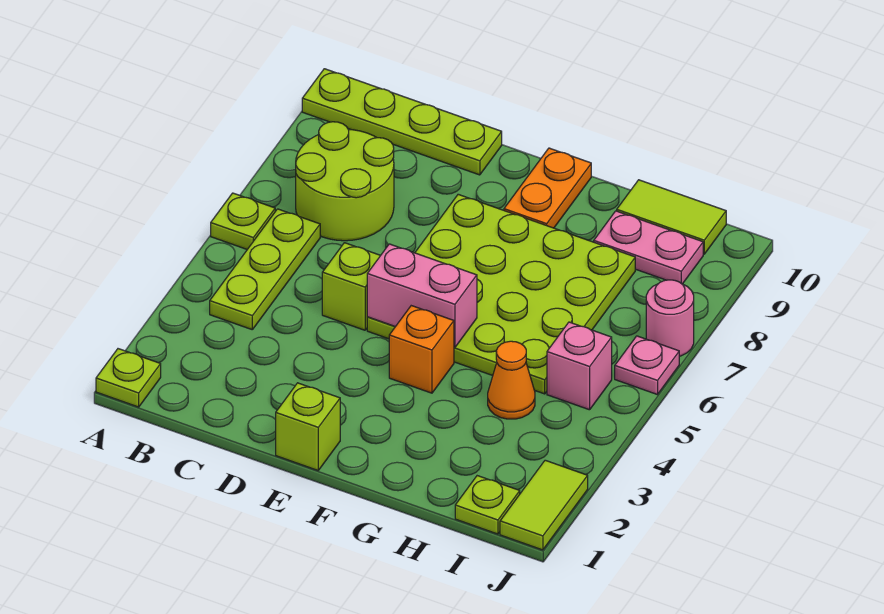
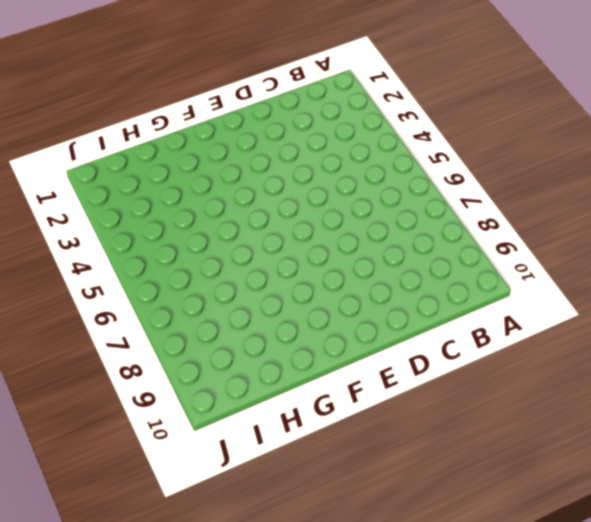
none -> lime plate A1 level 1
none -> lime plate A6 level 1
none -> lime plate A10:D10 level 1

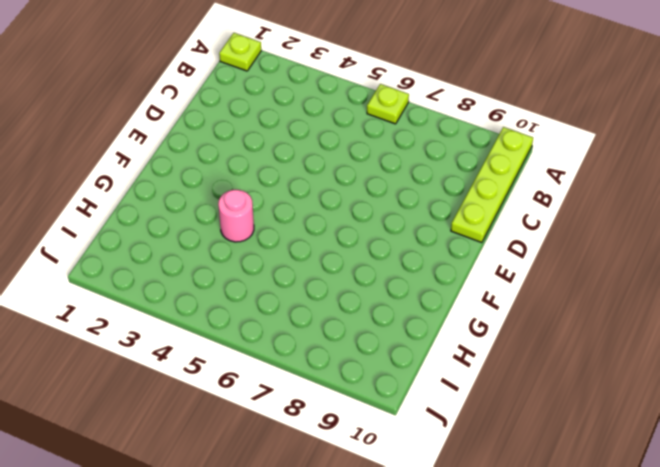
pink round brick G4 level 1 -> pink round brick J7 level 1
none -> lime plate B4:B6 level 1
none -> lime round brick B7:C8 level 1
none -> lime brick D5 level 1

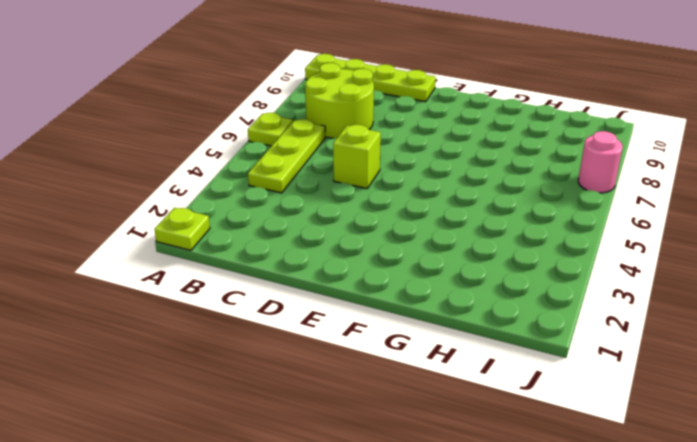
none -> lime brick E1 level 1
none -> lime plate E5:H8 level 1
none -> orange brick F4 level 1

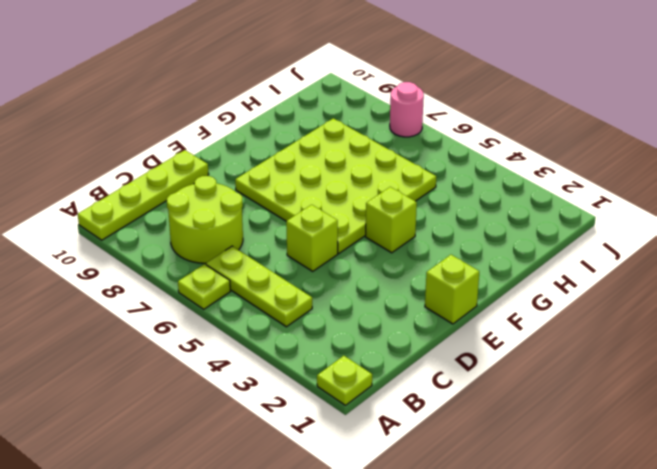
lime brick F4 level 1 -> orange brick F4 level 1
none -> orange plate F9:F10 level 1
none -> orange cone H4 level 1
none -> pink plate H9:I9 level 1

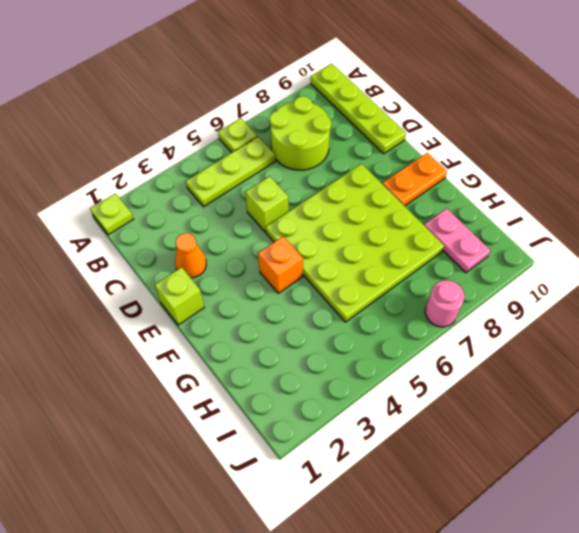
orange cone D2 level 1 -> orange cone H4 level 1
none -> lime tile H10:I10 level 1
none -> lime plate I1 level 1
none -> pink brick I5 level 1

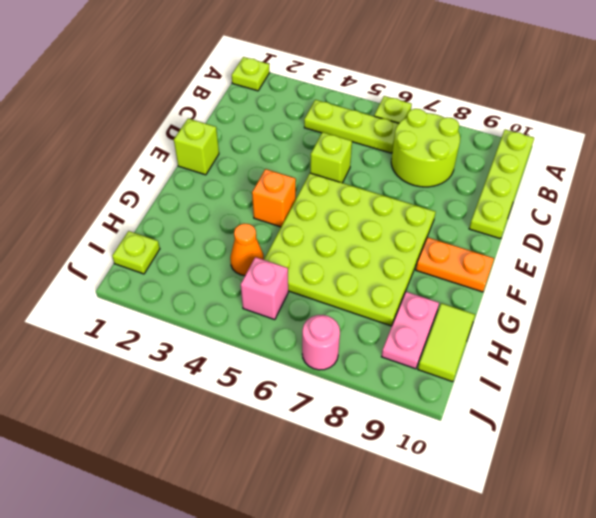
none -> lime tile J1:J2 level 1
none -> pink plate J6 level 1
none -> pink brick E5:F5 level 2

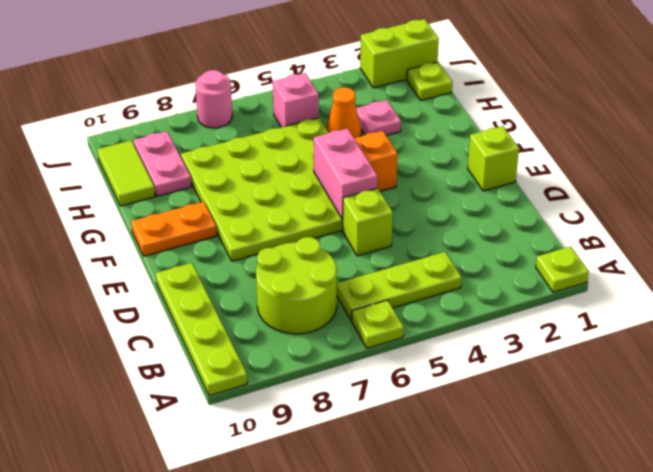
pink plate H3 level 1 -> pink plate J6 level 1
lime brick J1:J2 level 1 -> lime tile J1:J2 level 1

